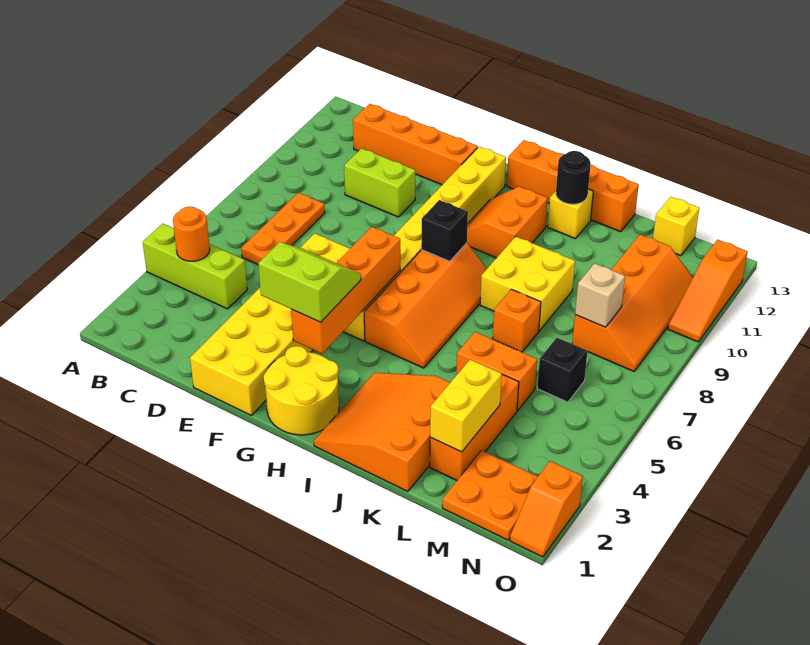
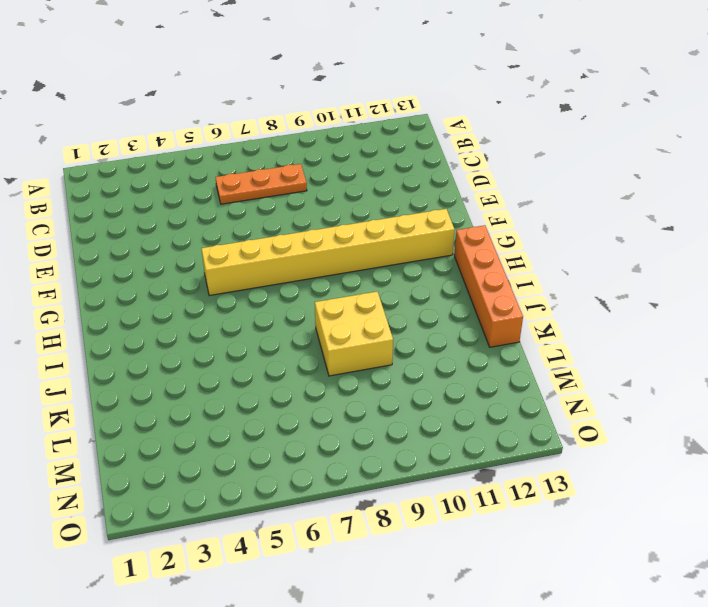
none -> lime brick A4:C4 level 1
none -> orange brick C12:F12 level 1
none -> lime brick D10:E10 level 1

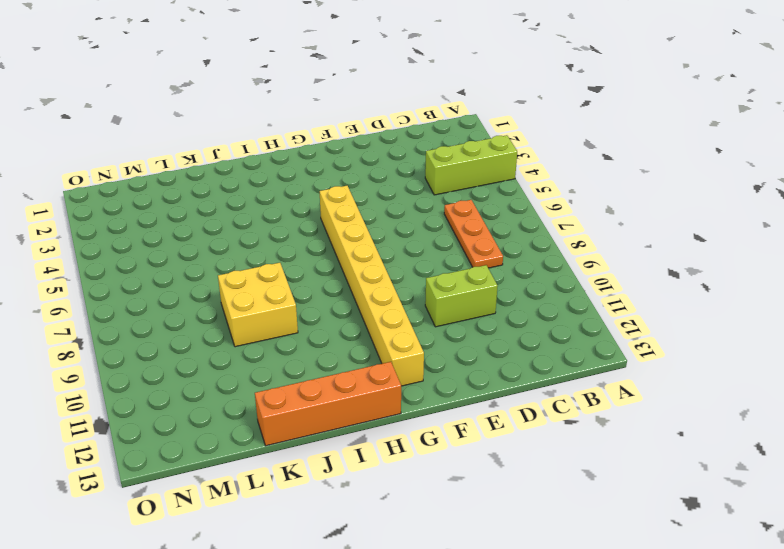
none -> orange brick C12:F12 level 1
none -> yellow brick E1:F6 level 1
none -> yellow round brick G1:H2 level 1

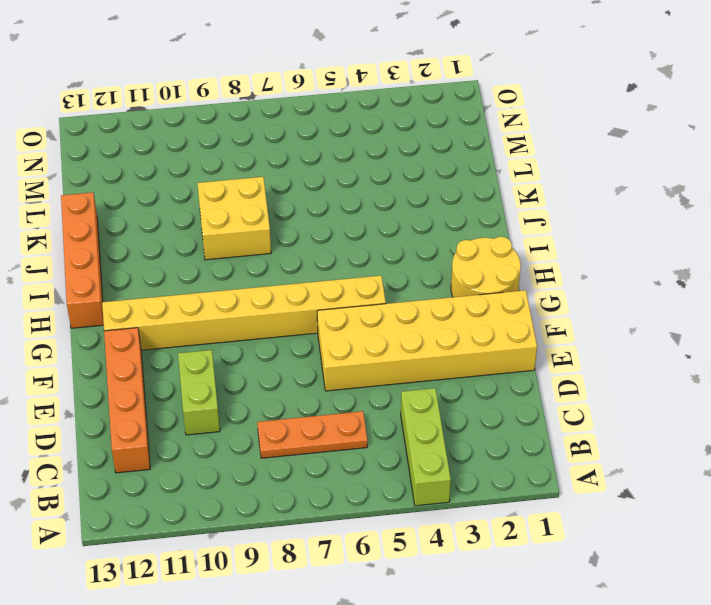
none -> orange slope H5:I8 level 1 top H
none -> orange slope H10:I11 level 1 top I
none -> orange slope I1:K3 level 1 top K

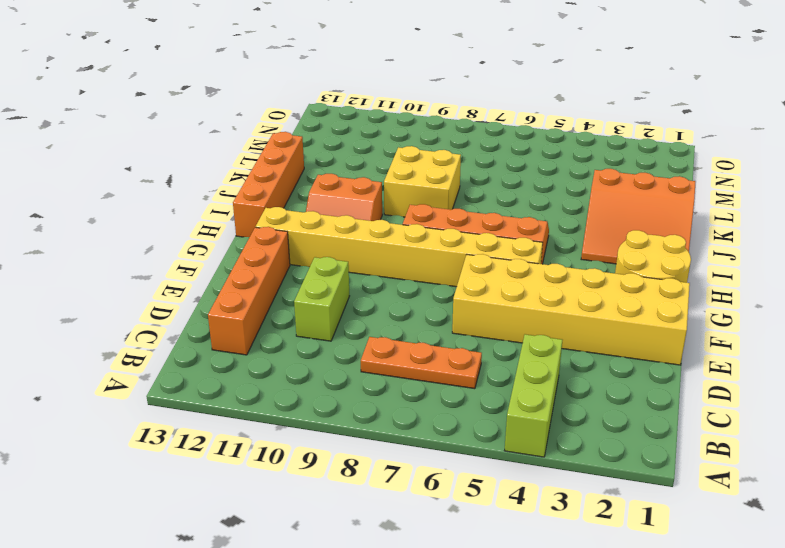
none -> yellow brick J12 level 1
none -> orange brick K5:L5 level 1
none -> orange brick K7 level 1

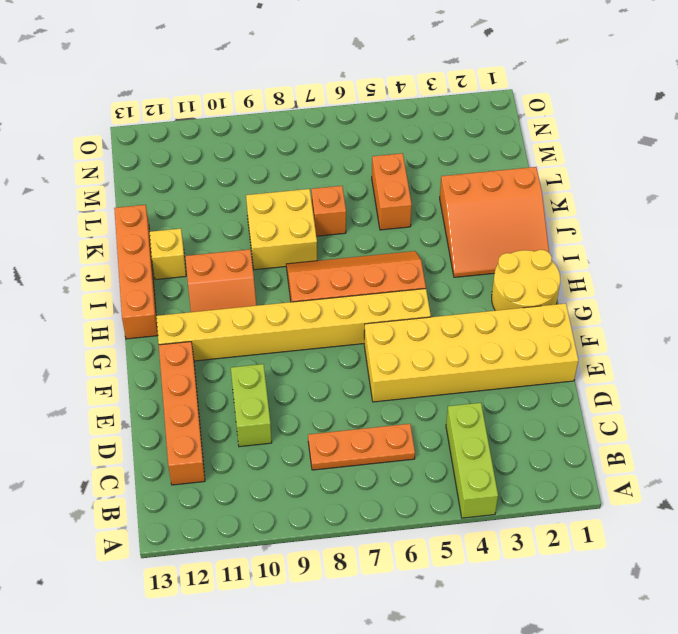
none -> orange brick L2:L4 level 1
none -> orange plate M1:N2 level 1
none -> black brick M6 level 1

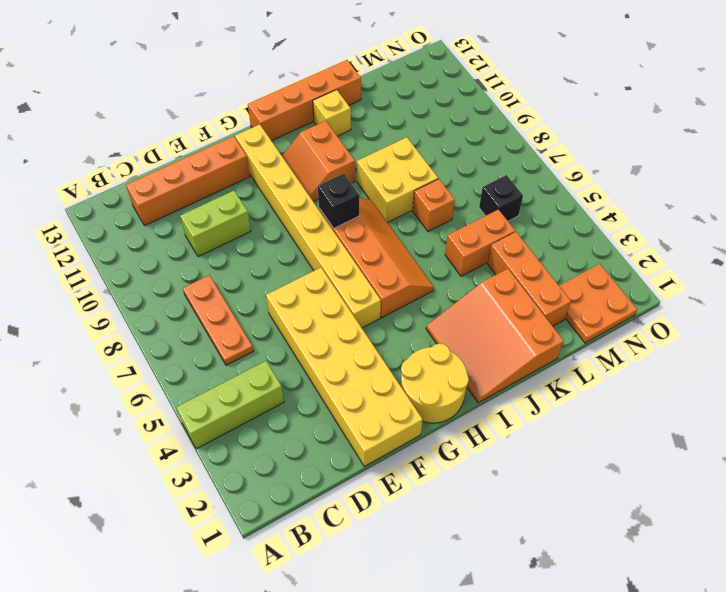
none -> orange slope M8:N11 level 1 top M
none -> yellow brick M13 level 1
none -> orange slope O1:O2 level 1 top 2

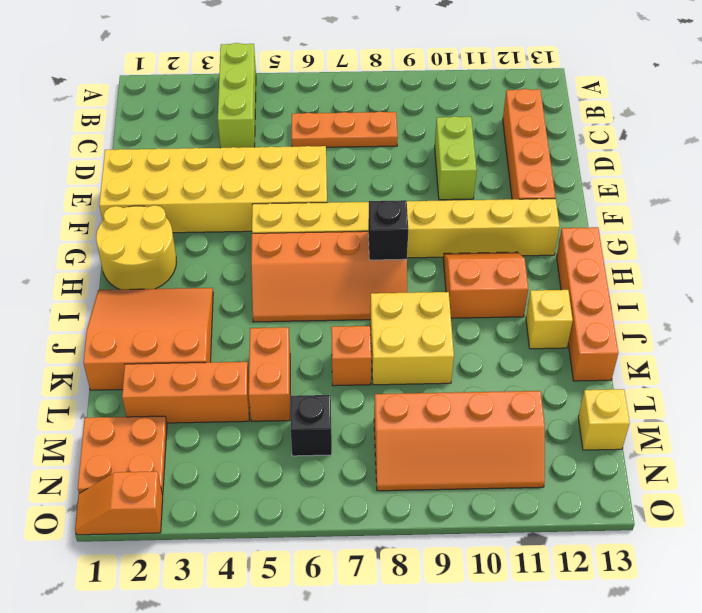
none -> orange slope O10:O12 level 1 top 12
none -> orange round brick B4 level 2
none -> orange brick G3:G6 level 2

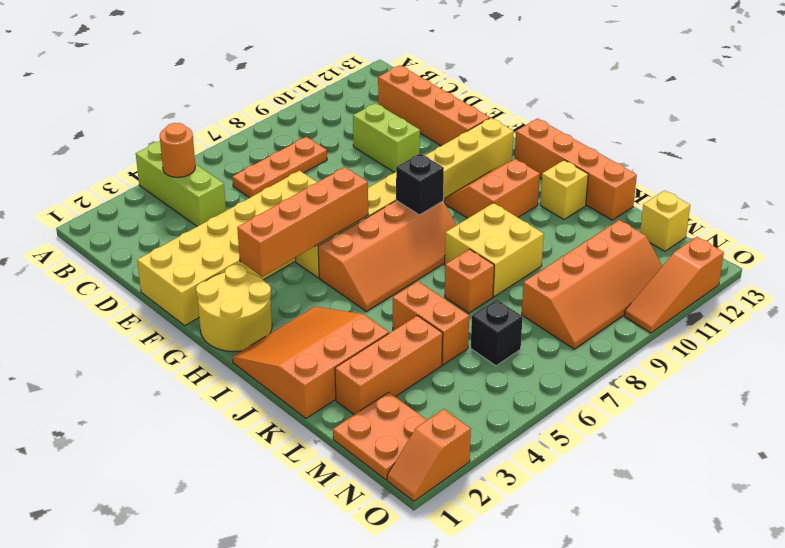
none -> black round brick J12 level 2
none -> yellow brick L2:L3 level 2
none -> tan brick M8 level 2

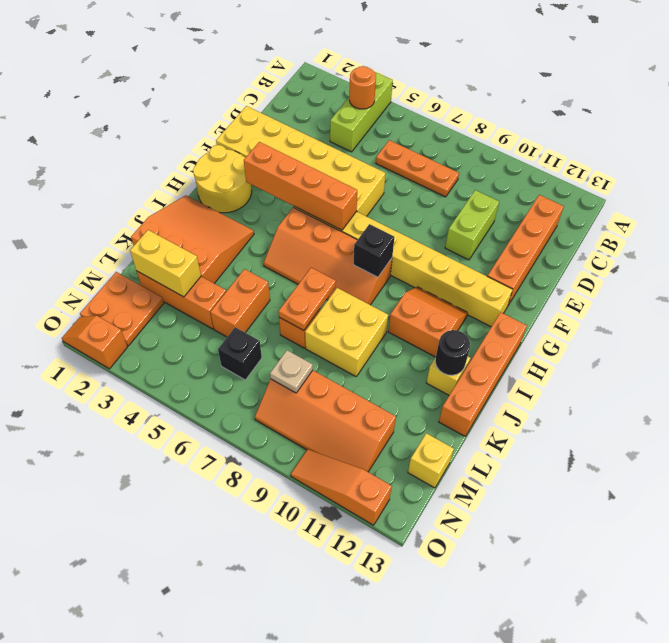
orange plate J7:K7 level 2 -> none
tan plate M8 level 2 -> tan brick M8 level 2
none -> lime slope F3:G4 level 3 top 3

